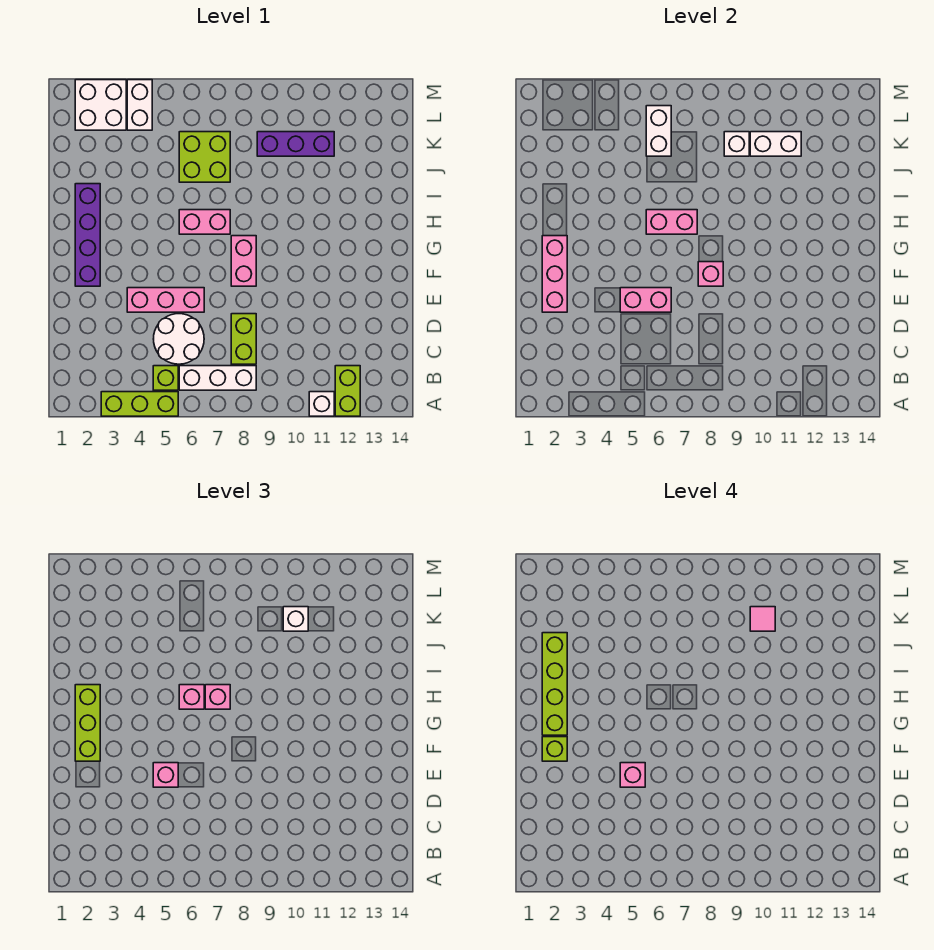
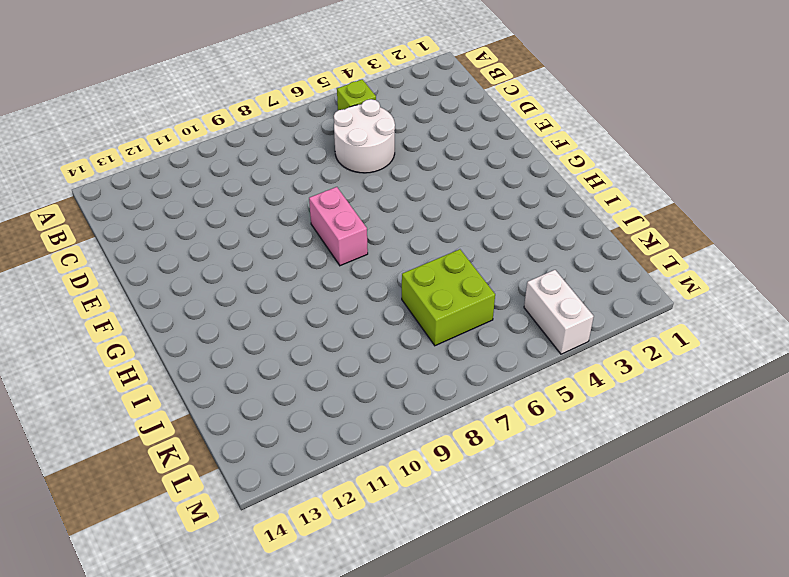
none -> lime brick A3:A5 level 1
none -> white brick A11 level 1
none -> lime brick A12:B12 level 1
none -> white brick B6:B8 level 1

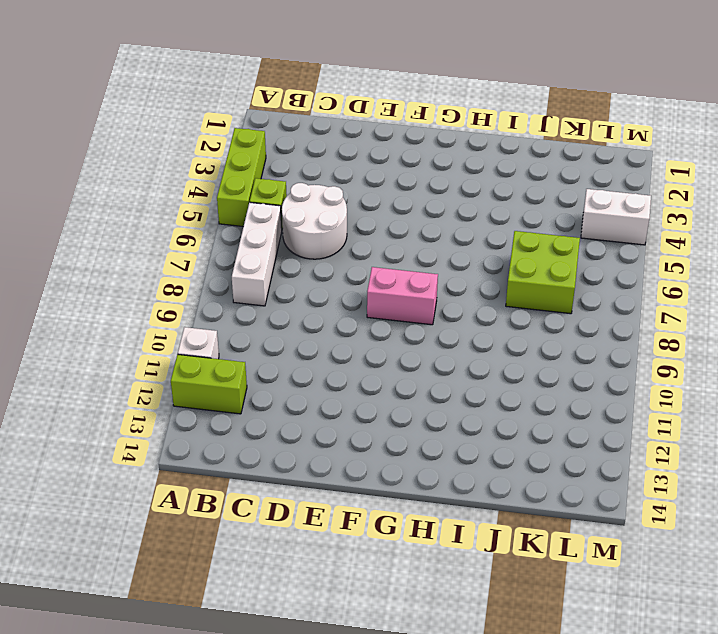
none -> lime brick C8:D8 level 1
none -> pink brick E4:E6 level 1
none -> purple brick F2:I2 level 1
none -> pink brick H6:H7 level 1

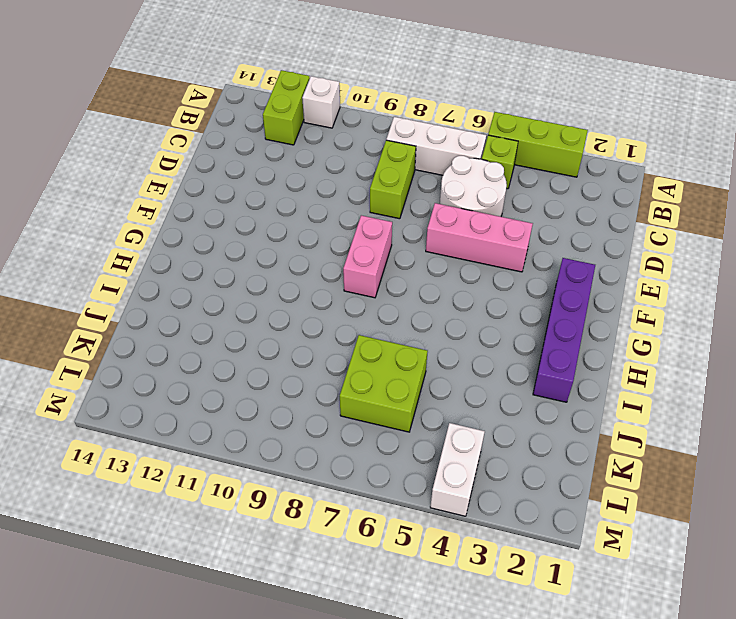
none -> pink brick H6:H7 level 1
none -> purple brick K9:K11 level 1
none -> white brick L2:M3 level 1
none -> pink brick E2:G2 level 2

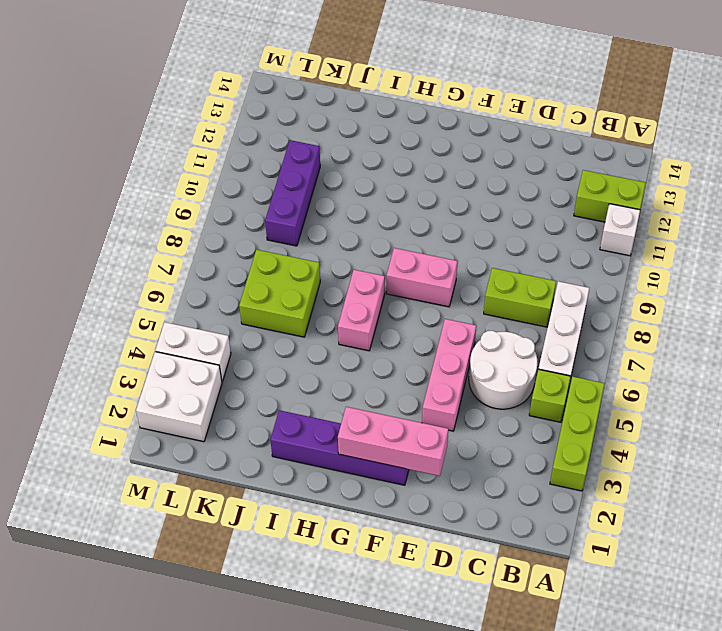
none -> pink brick E5:E6 level 2
none -> pink brick F8 level 2
none -> pink brick H6:H7 level 2
none -> white brick K6:L6 level 2

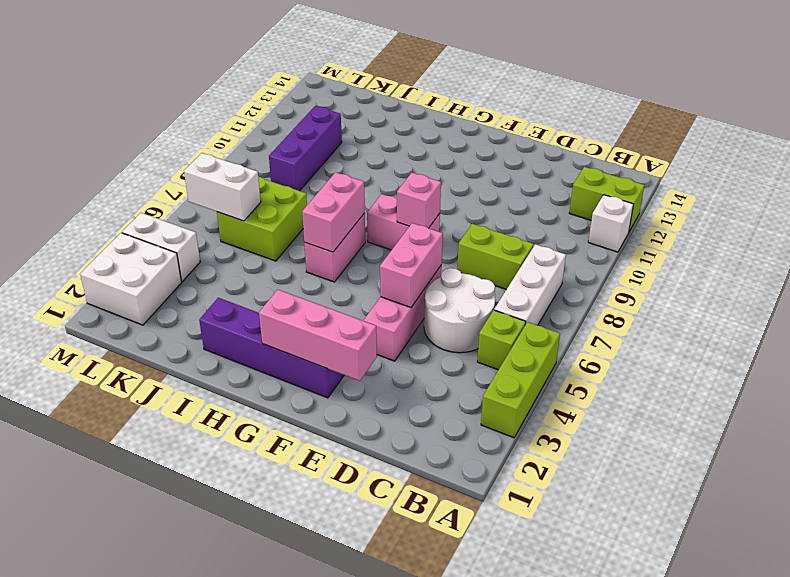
none -> white brick K9 level 2
none -> white brick K10:K11 level 2
none -> pink brick E5 level 3
none -> lime brick F2:H2 level 3

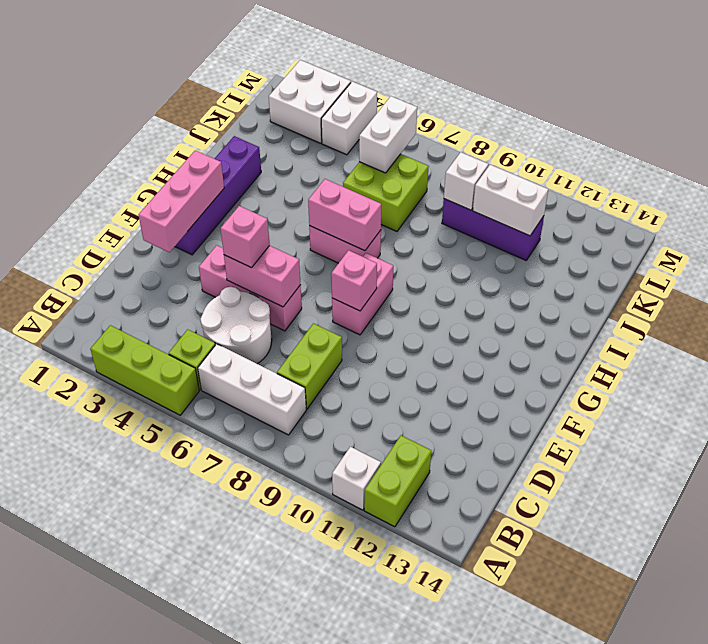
none -> lime brick F2:H2 level 3
none -> pink brick H6 level 3
none -> pink brick H7 level 3
none -> white brick K10 level 3

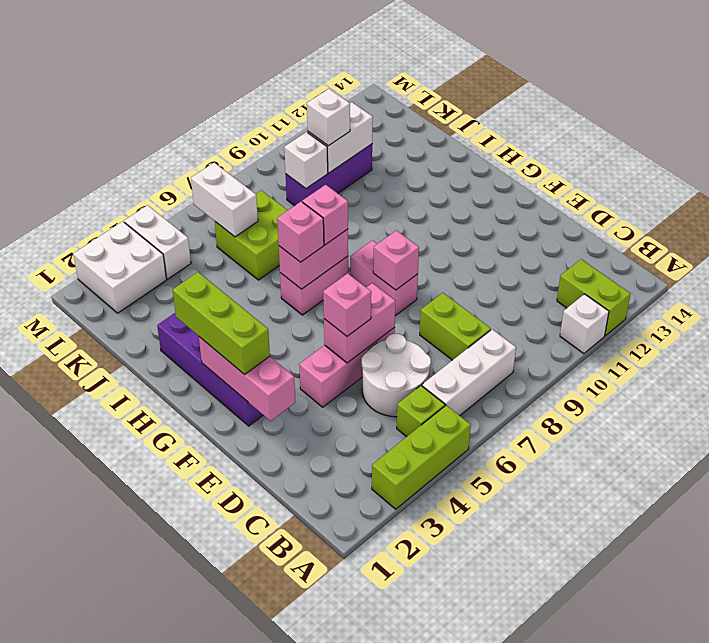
none -> pink brick E5 level 4
none -> lime brick F2 level 4
none -> lime brick G2:J2 level 4
none -> pink tile K10 level 4

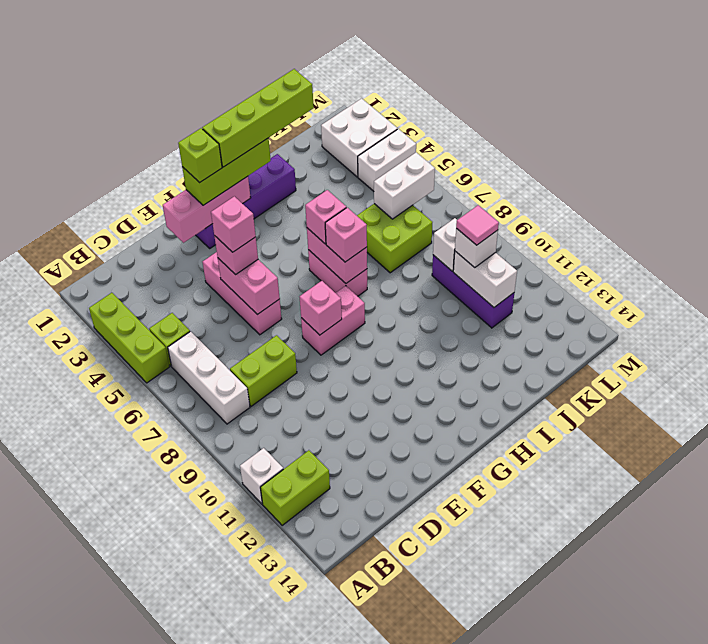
none -> white round brick C5:D6 level 1

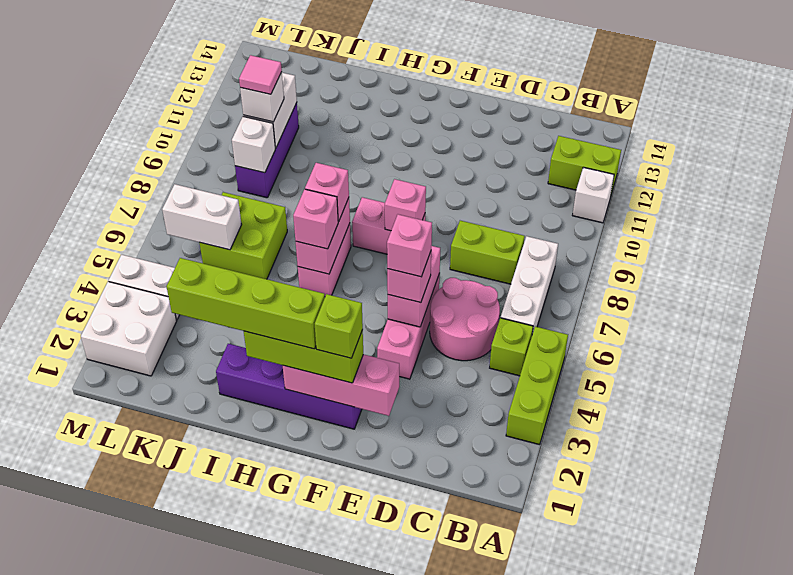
pink round brick C5:D6 level 1 -> white round brick C5:D6 level 1

